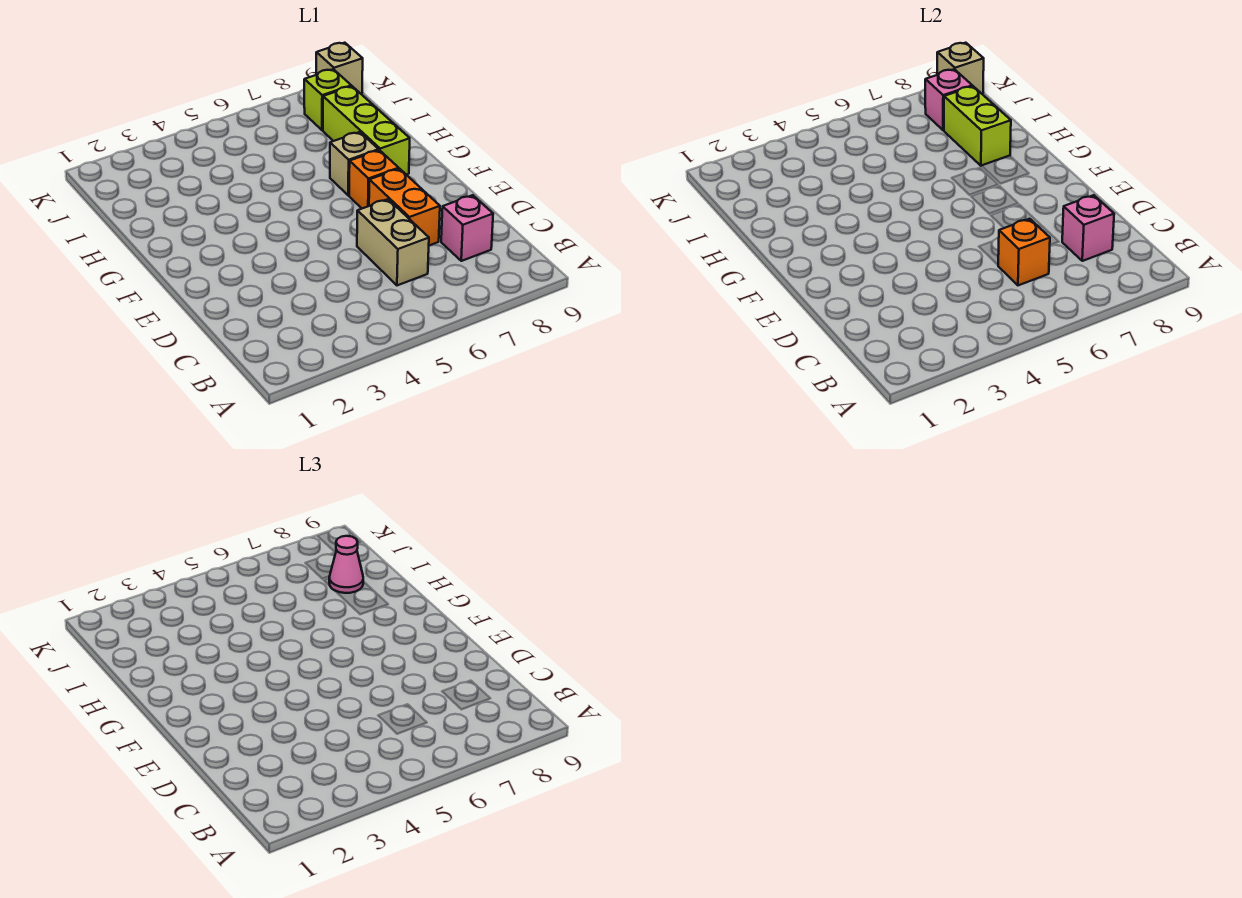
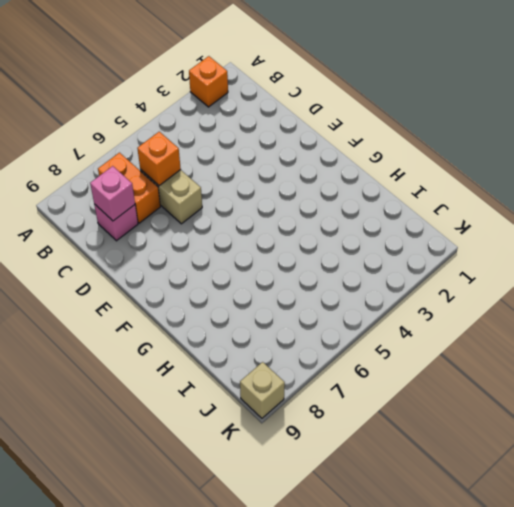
orange brick A2 level 1 -> orange brick F7 level 1
orange brick B7:C7 level 1 -> orange brick D7:E7 level 1
none -> tan brick G7 level 1
none -> lime brick G8:I8 level 1
none -> lime brick J8 level 1

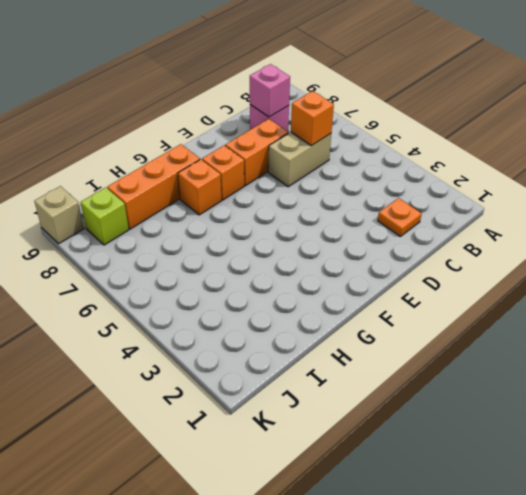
orange plate C2 level 1 -> none
orange brick G7 level 1 -> tan brick G7 level 1
orange brick G8:I8 level 1 -> lime brick G8:I8 level 1
none -> lime brick H8:I8 level 2
none -> pink brick J8 level 2
none -> tan brick K9 level 2

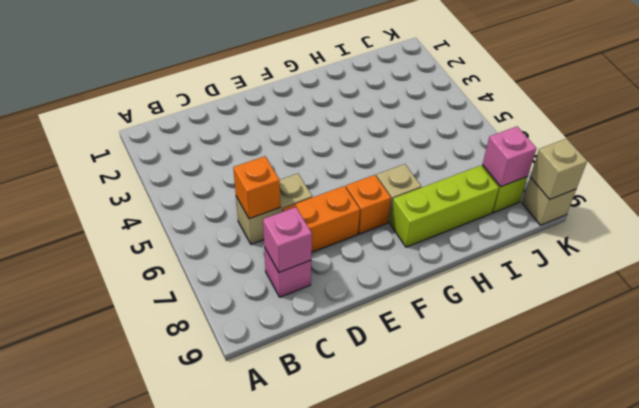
none -> lime brick H8:I8 level 2
none -> pink cone I8 level 3

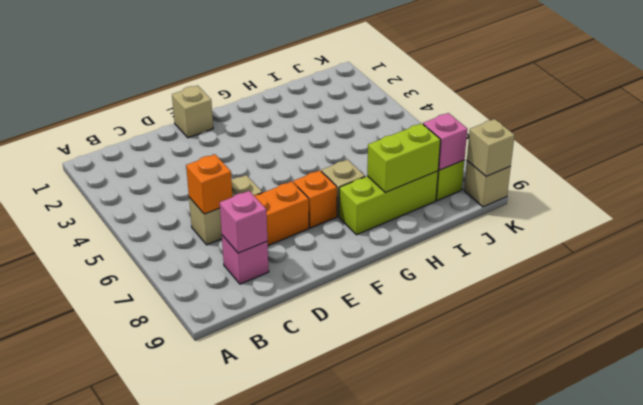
tan brick E1 level 1 -> none
none -> pink cone I8 level 3

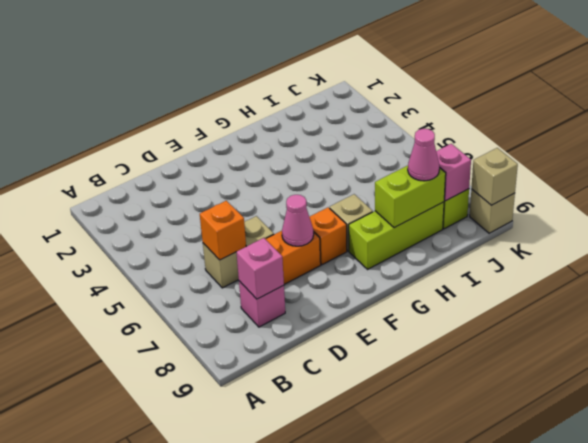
pink cone E7 level 2 -> none

